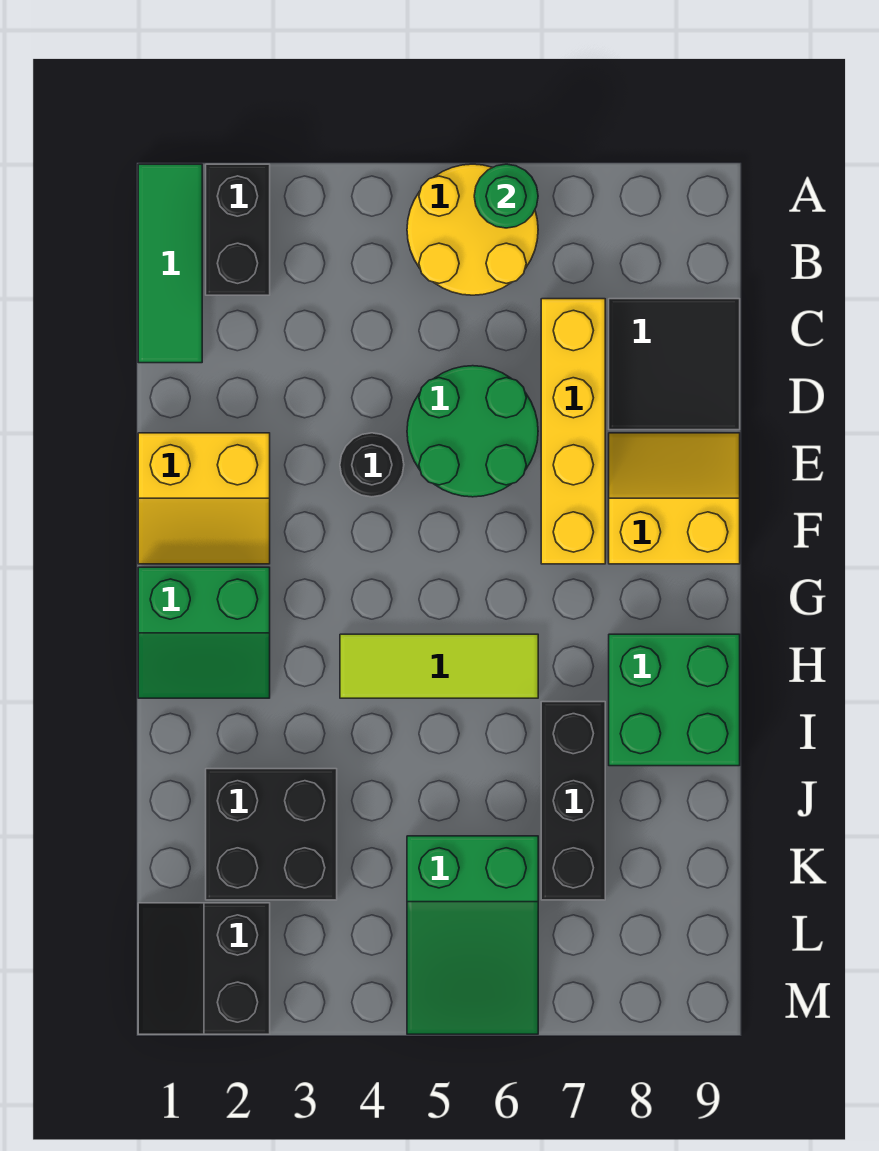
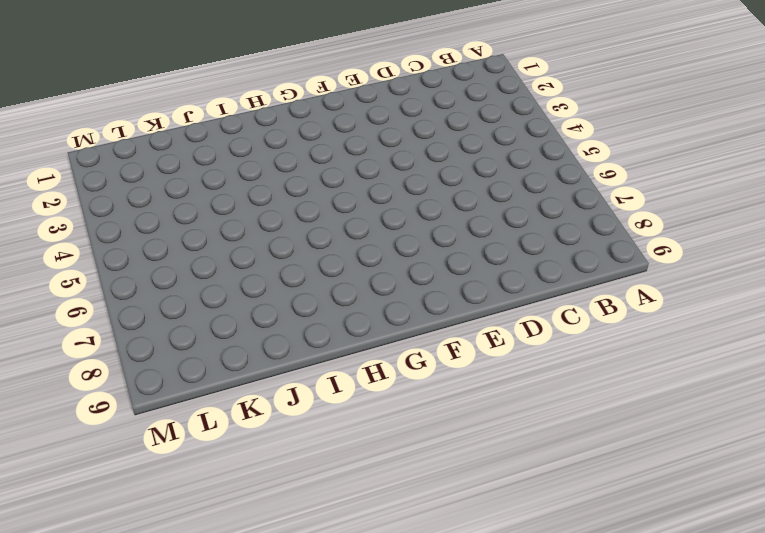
none -> green tile A1:C1 level 1
none -> black brick A2:B2 level 1
none -> yellow round brick A5:B6 level 1

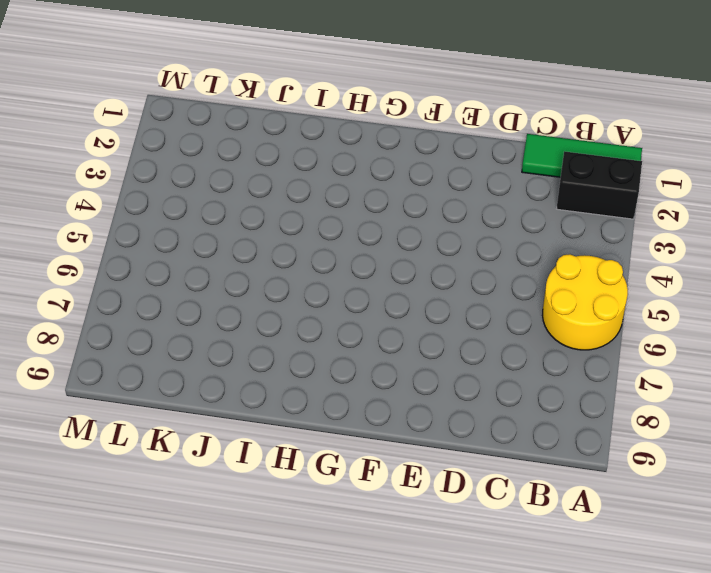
none -> yellow brick C7:F7 level 1
none -> black tile C8:D9 level 1
none -> green round brick D5:E6 level 1

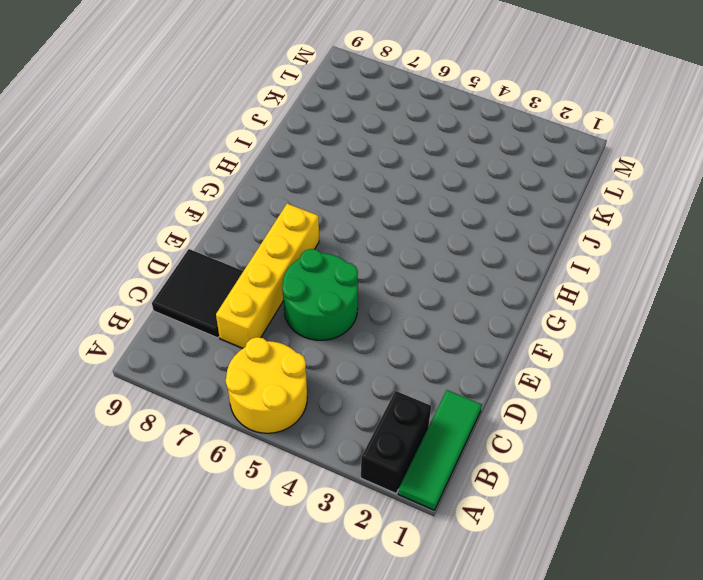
none -> yellow slope E1:F2 level 1 top E
none -> black round brick E4 level 1
none -> yellow slope E8:F9 level 1 top F

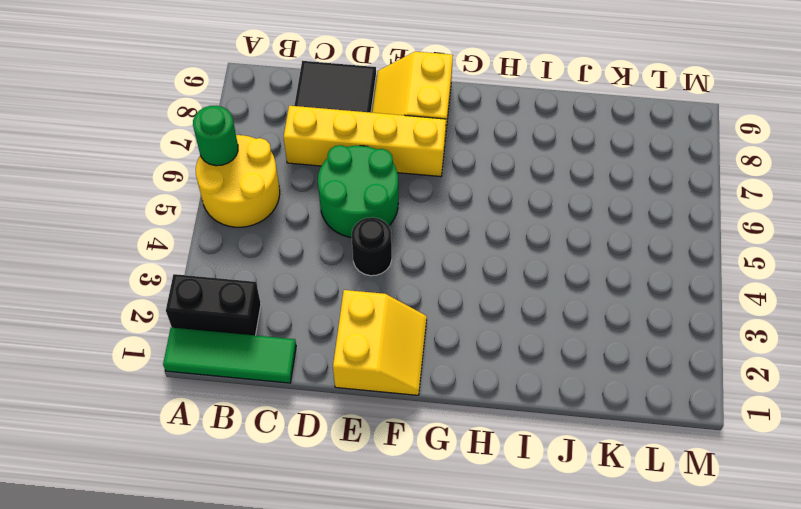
none -> green slope G1:H2 level 1 top G
none -> lime tile H4:H6 level 1
none -> green brick H8:I9 level 1

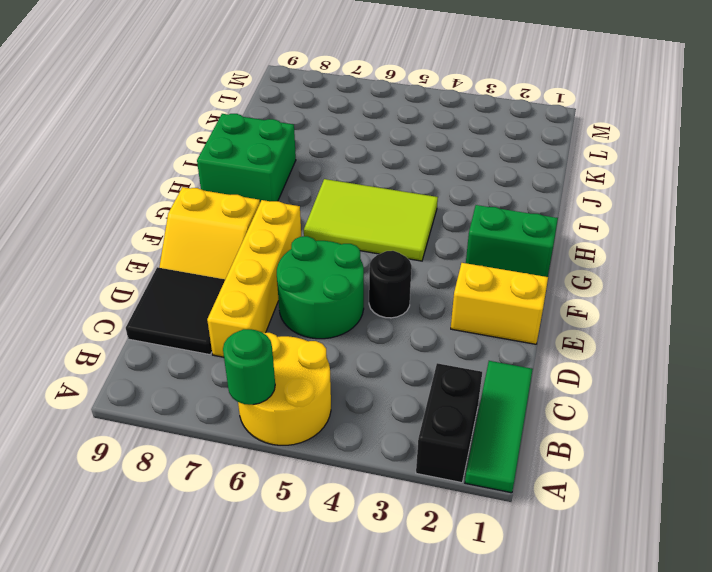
lime tile G4:H6 level 1 -> lime tile H4:H6 level 1
none -> black brick I7:K7 level 1
none -> black brick J2:K3 level 1
none -> green slope K5:M6 level 1 top K

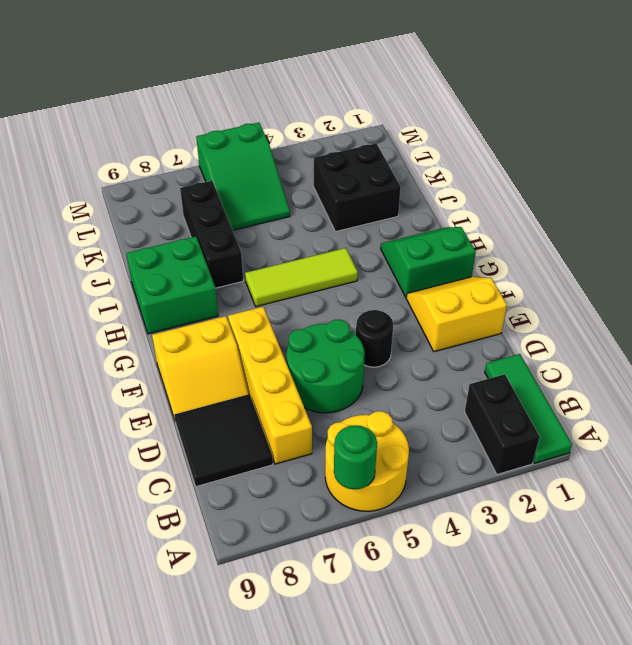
green slope K5:M6 level 1 top M -> green slope K5:M6 level 1 top K
none -> black slope L1:M2 level 1 top 2

